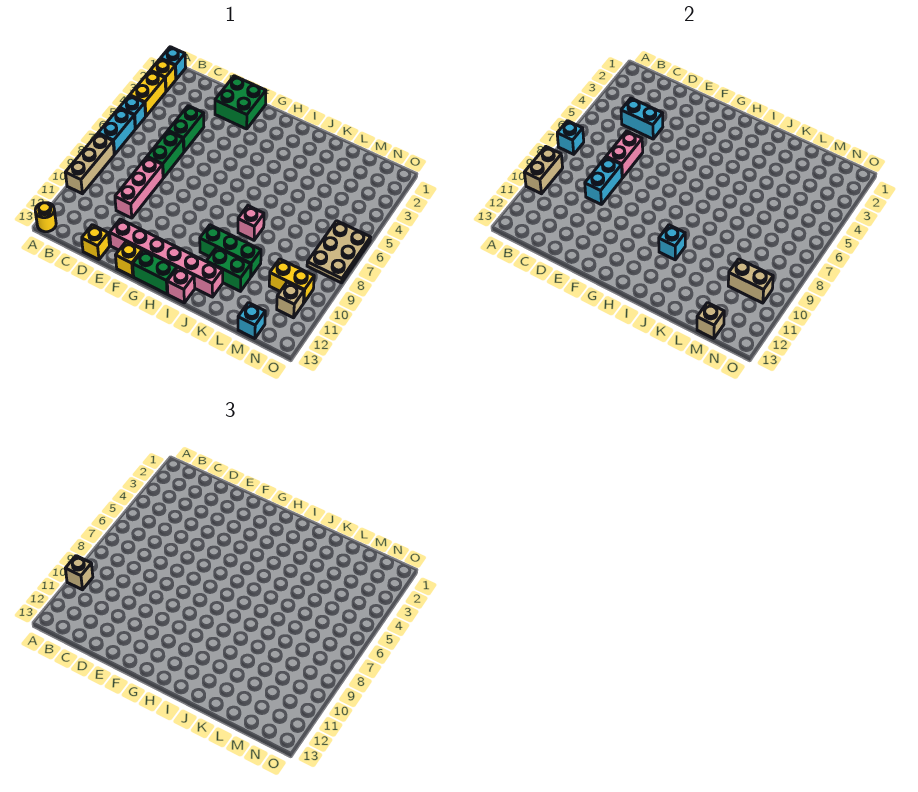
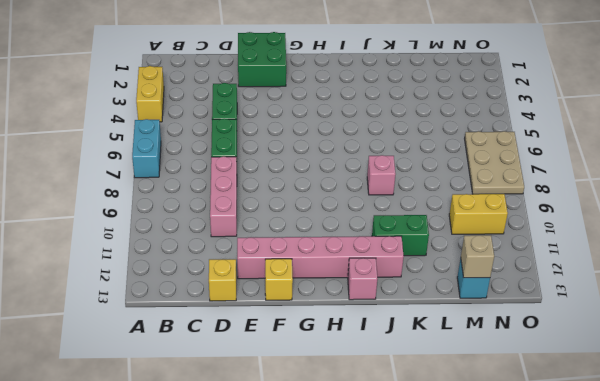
none -> cyan brick A1 level 1
none -> yellow brick A2 level 1
none -> cyan brick A5 level 1
none -> tan brick A8:A10 level 1

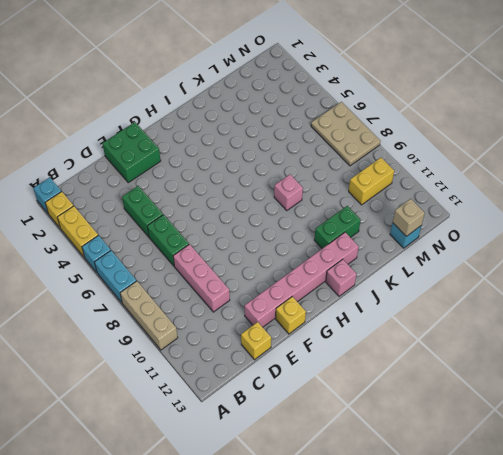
none -> yellow round brick A13 level 1
none -> green brick G13:H13 level 1
none -> green brick I10:K10 level 1
none -> tan brick N11 level 1

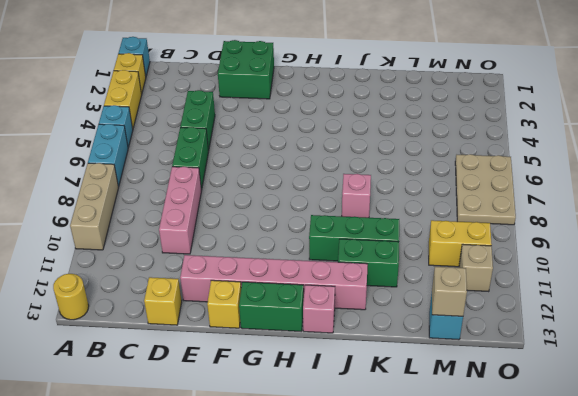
none -> cyan brick A7 level 2
none -> tan brick A9:A10 level 2
none -> cyan brick C4:D4 level 2
none -> pink brick D6:D7 level 2

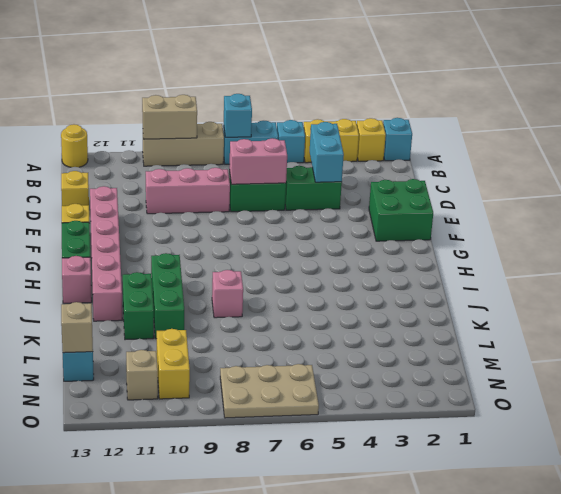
none -> cyan brick D8:D9 level 2
none -> cyan brick I10 level 2
none -> tan brick M10:N10 level 2
none -> tan brick A10 level 3

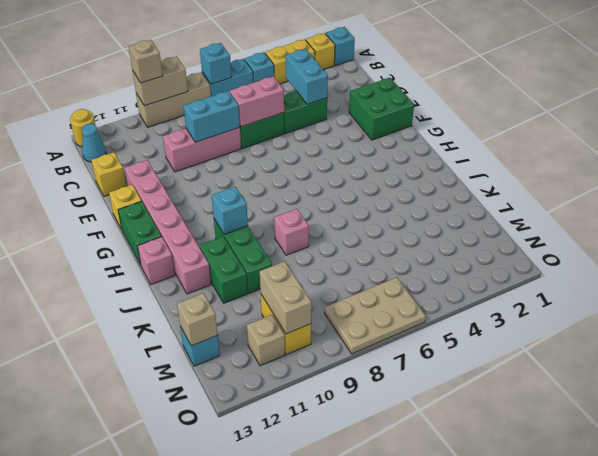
cyan cone B13 level 1 -> none

